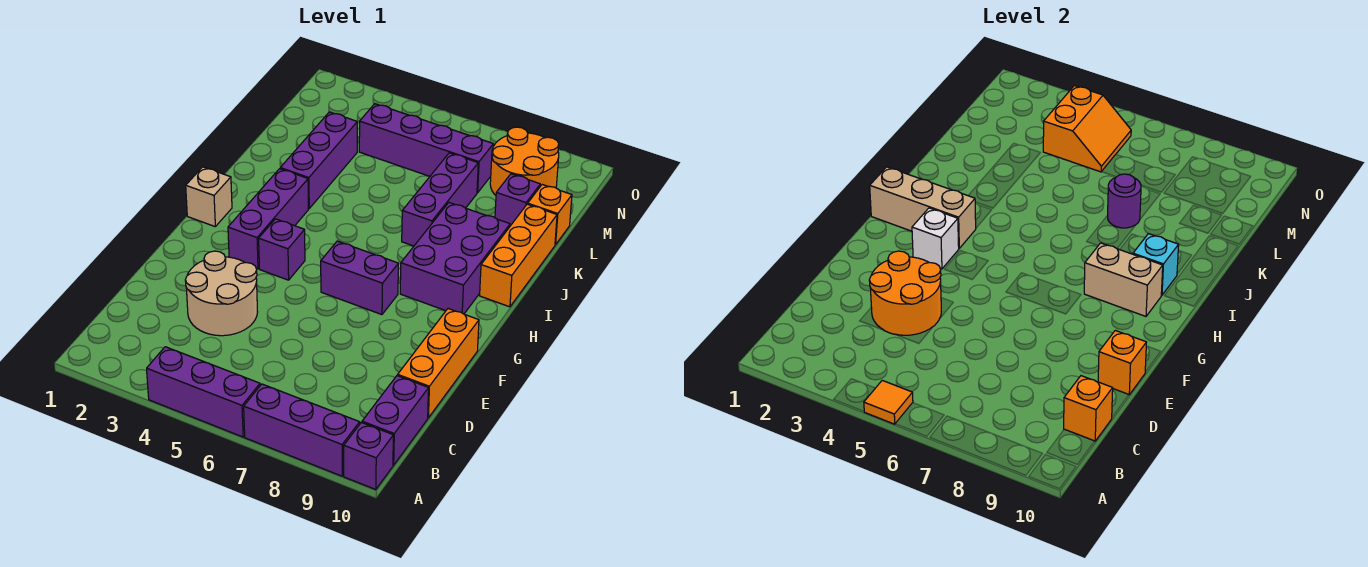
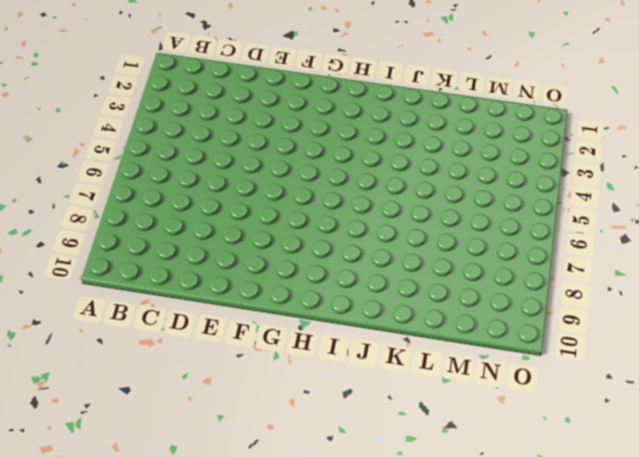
none -> purple brick A4:A6 level 1
none -> purple brick A7:A9 level 1
none -> purple brick A10 level 1

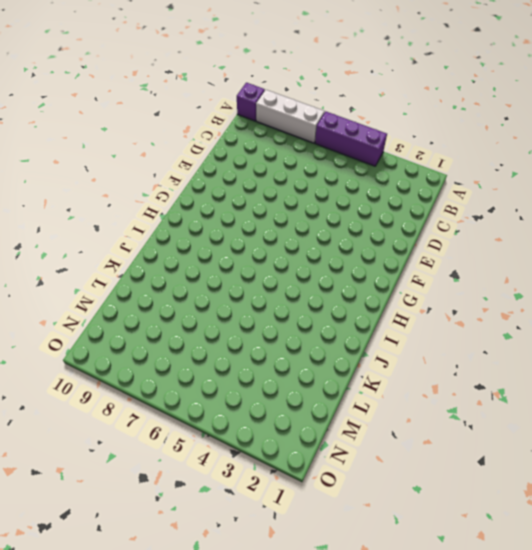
white brick A7:A9 level 1 -> purple brick A7:A9 level 1
none -> purple brick B10:C10 level 1
none -> tan round brick D3:E4 level 1
none -> orange brick D10:F10 level 1

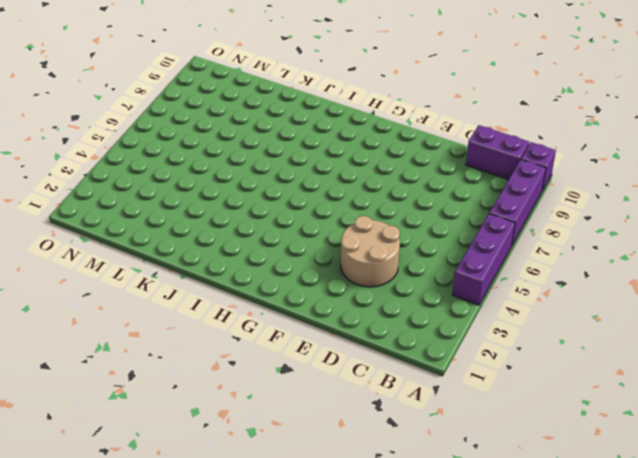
none -> orange brick D10:F10 level 1
none -> purple brick G3:I3 level 1
none -> purple brick G4 level 1

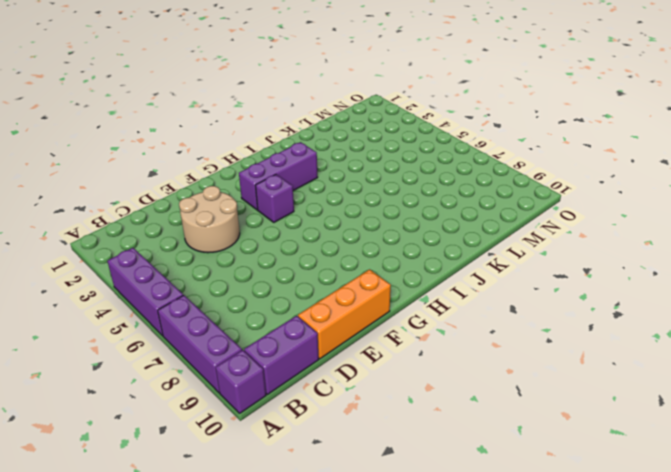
none -> purple brick G6:G7 level 1
none -> tan brick H1 level 1
none -> purple brick H8:J9 level 1

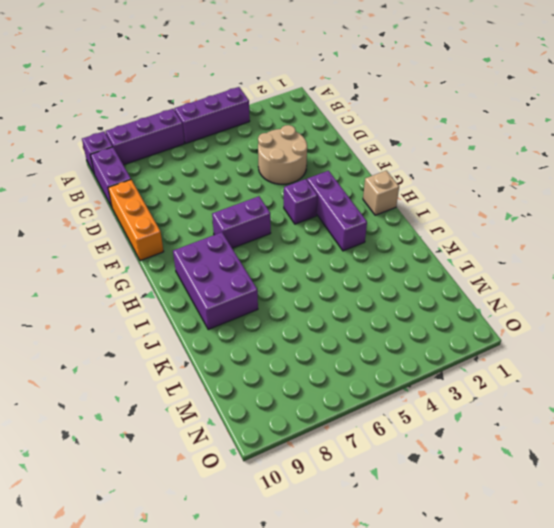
none -> orange brick I10:K10 level 1
none -> purple brick J3:L3 level 1
none -> purple brick J7:L7 level 1

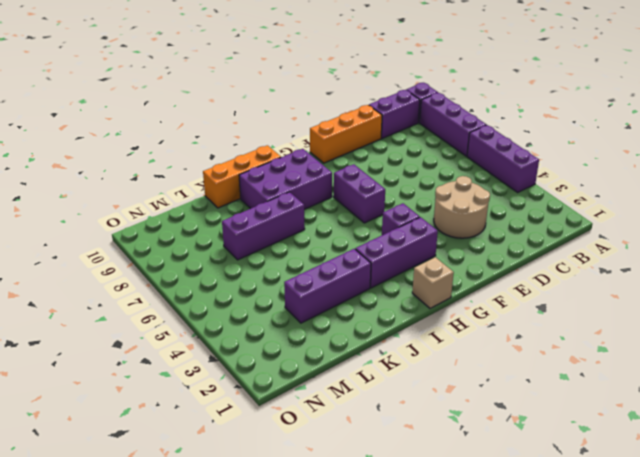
none -> purple brick L9 level 1
none -> orange brick L10 level 1
none -> purple brick M4:M7 level 1

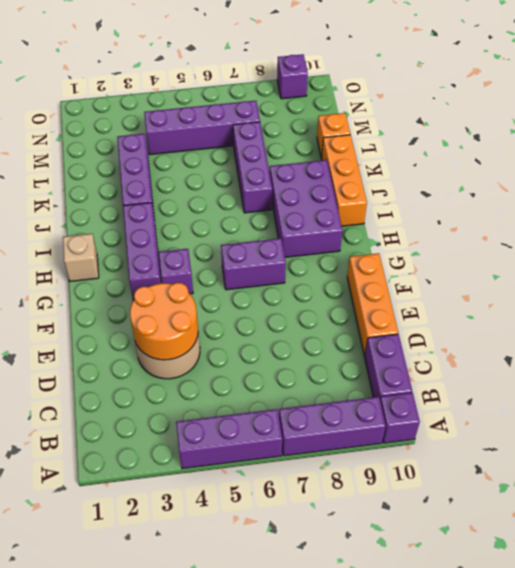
purple brick O9 level 1 -> purple brick L9 level 1
none -> orange round brick M8:N9 level 1
none -> orange tile A5 level 2
none -> orange brick C10 level 2

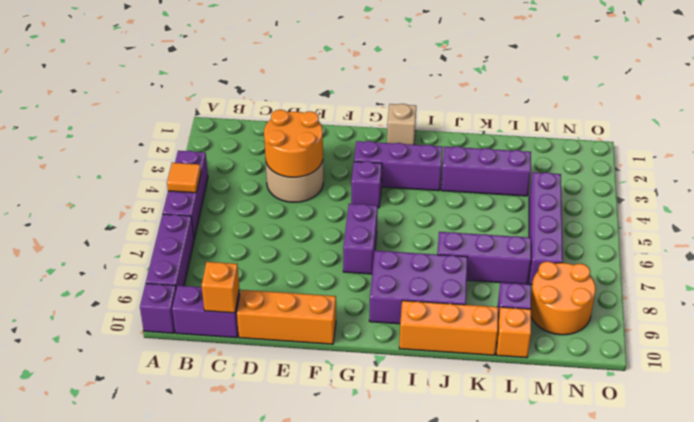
none -> orange brick E10 level 2
none -> white brick G3 level 2
none -> tan brick H1:H3 level 2

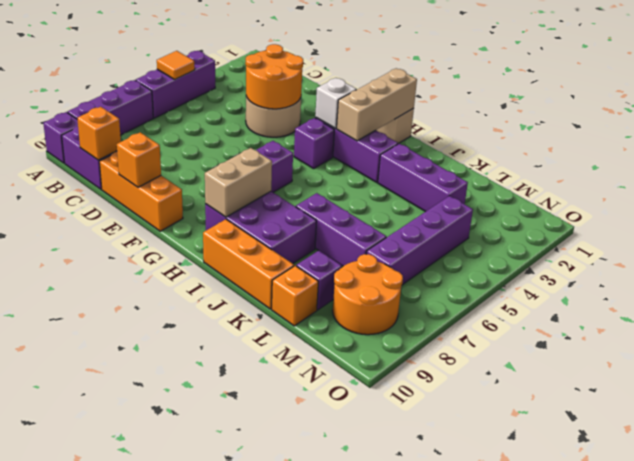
none -> cyan brick I9 level 2
none -> purple round brick K7 level 2
none -> orange slope M4:N5 level 2 top 4

